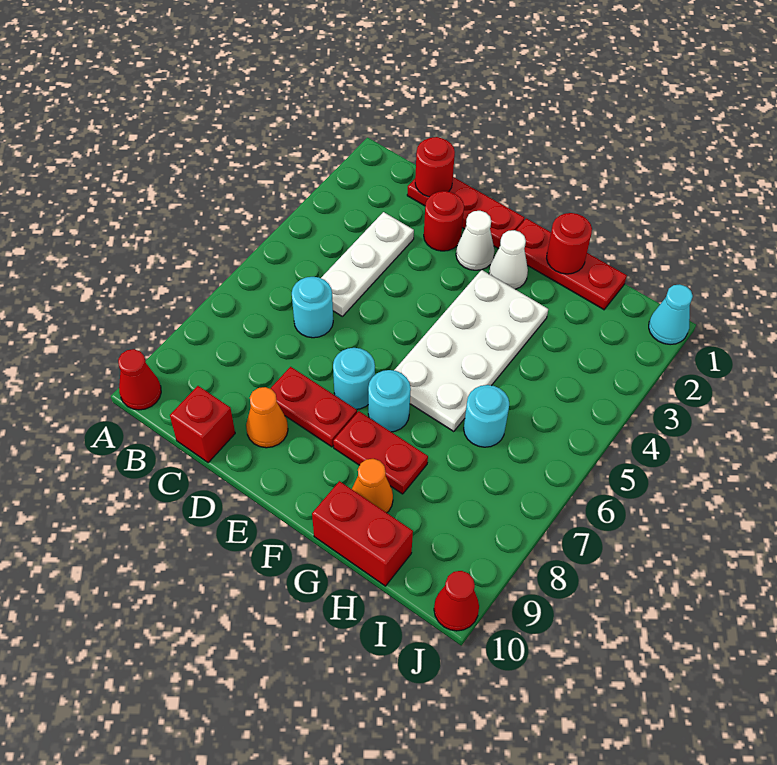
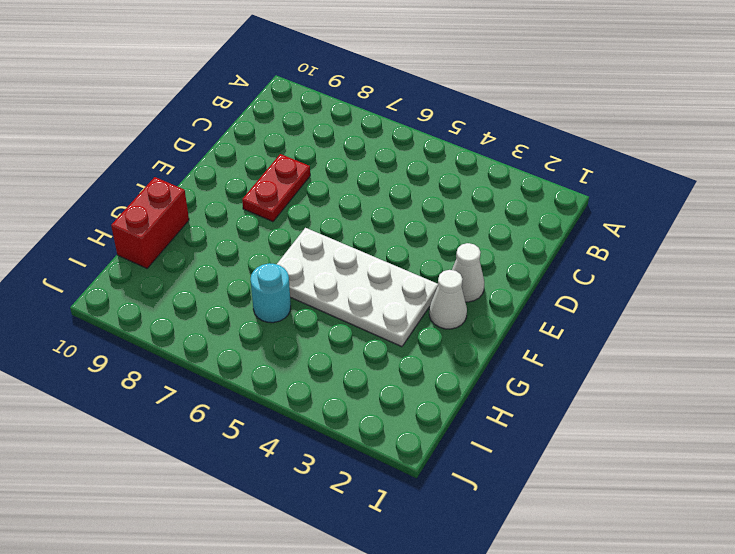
none -> red cone A10 level 1
none -> red plate C1:E1 level 1
none -> white plate C3:C5 level 1

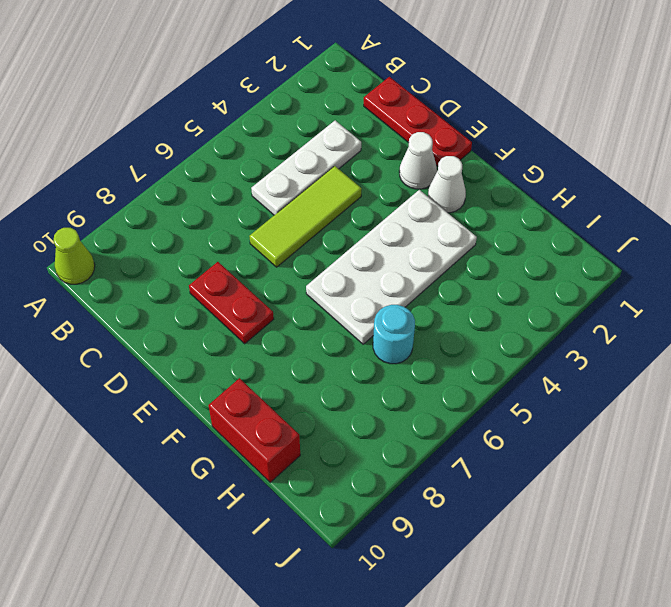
lime cone A10 level 1 -> red cone A10 level 1
lime tile D4:D6 level 1 -> none
none -> cyan round brick C6 level 1
none -> red brick C10 level 1
none -> red round brick D2 level 1

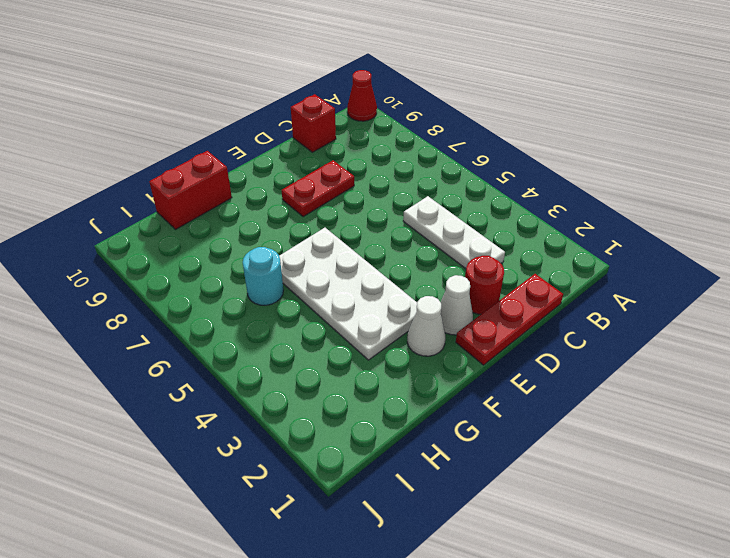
none -> cyan round brick C6 level 1
none -> orange cone D9 level 1
none -> cyan round brick E7 level 1

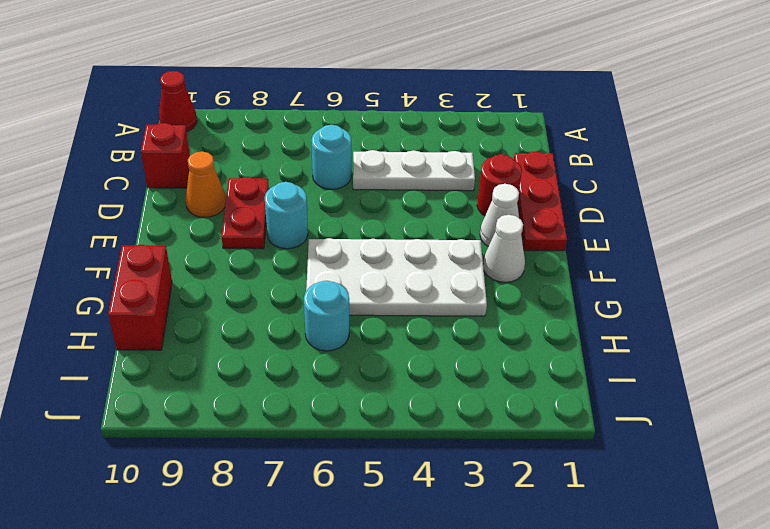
none -> red plate F1:H1 level 1
none -> cyan round brick F7 level 1
none -> red plate F8:G8 level 1

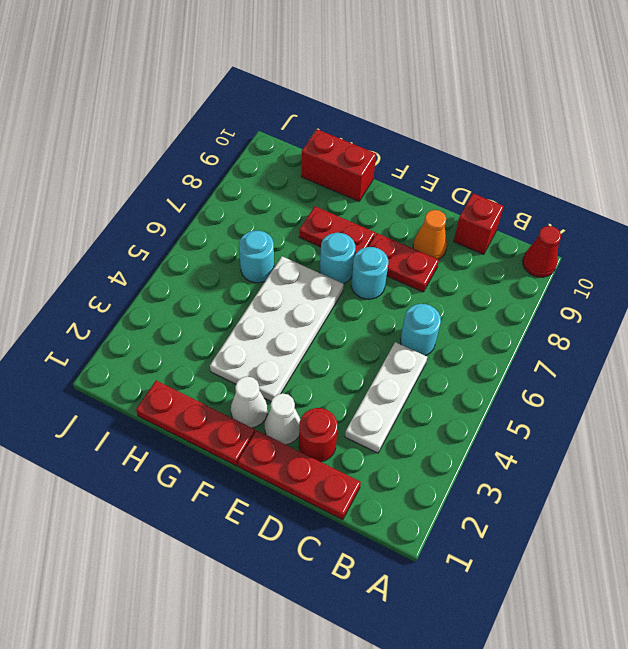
none -> orange cone G9 level 1
none -> cyan cone J1 level 1
none -> red cone J10 level 1

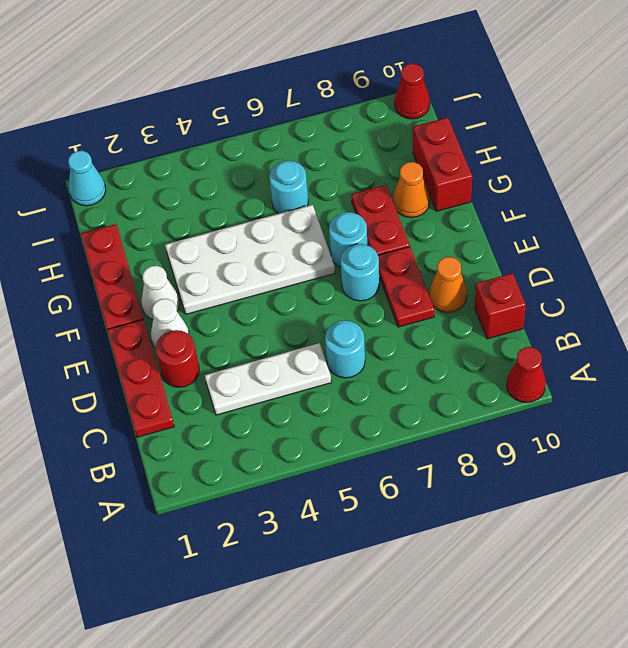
none -> red round brick C1 level 2
none -> red round brick G1 level 2

